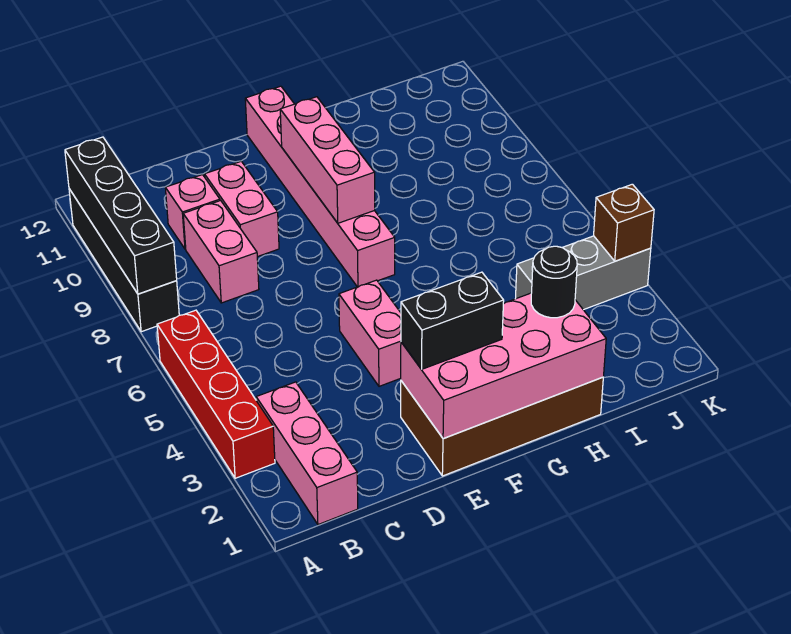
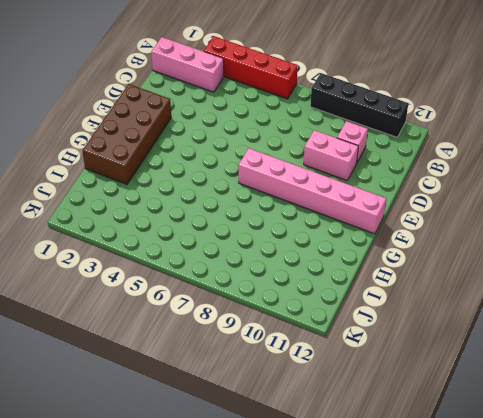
none -> pink brick C8:C9 level 1
none -> pink brick E4:E5 level 1
none -> grey brick I4:K4 level 1

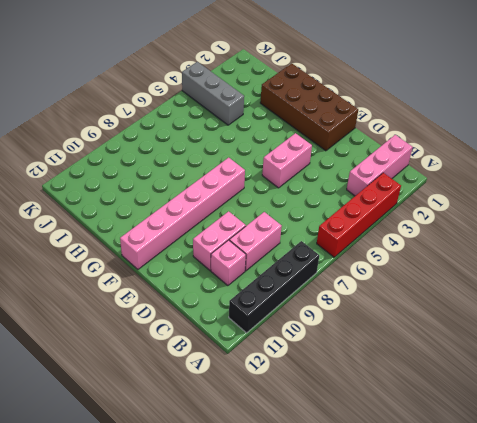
none -> black brick A8:A11 level 2
none -> pink brick E1:H2 level 2
none -> pink brick F8:F10 level 2

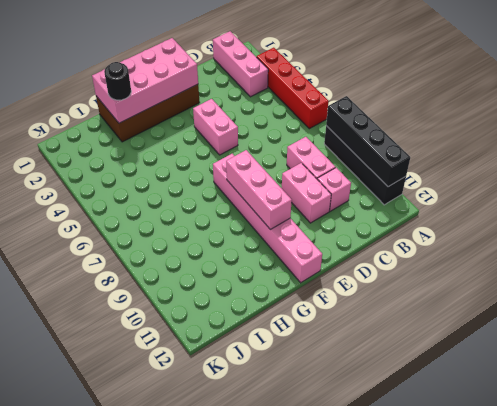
none -> grey brick I4:K4 level 1
none -> brown brick K4 level 2
none -> black brick E2:F2 level 3

